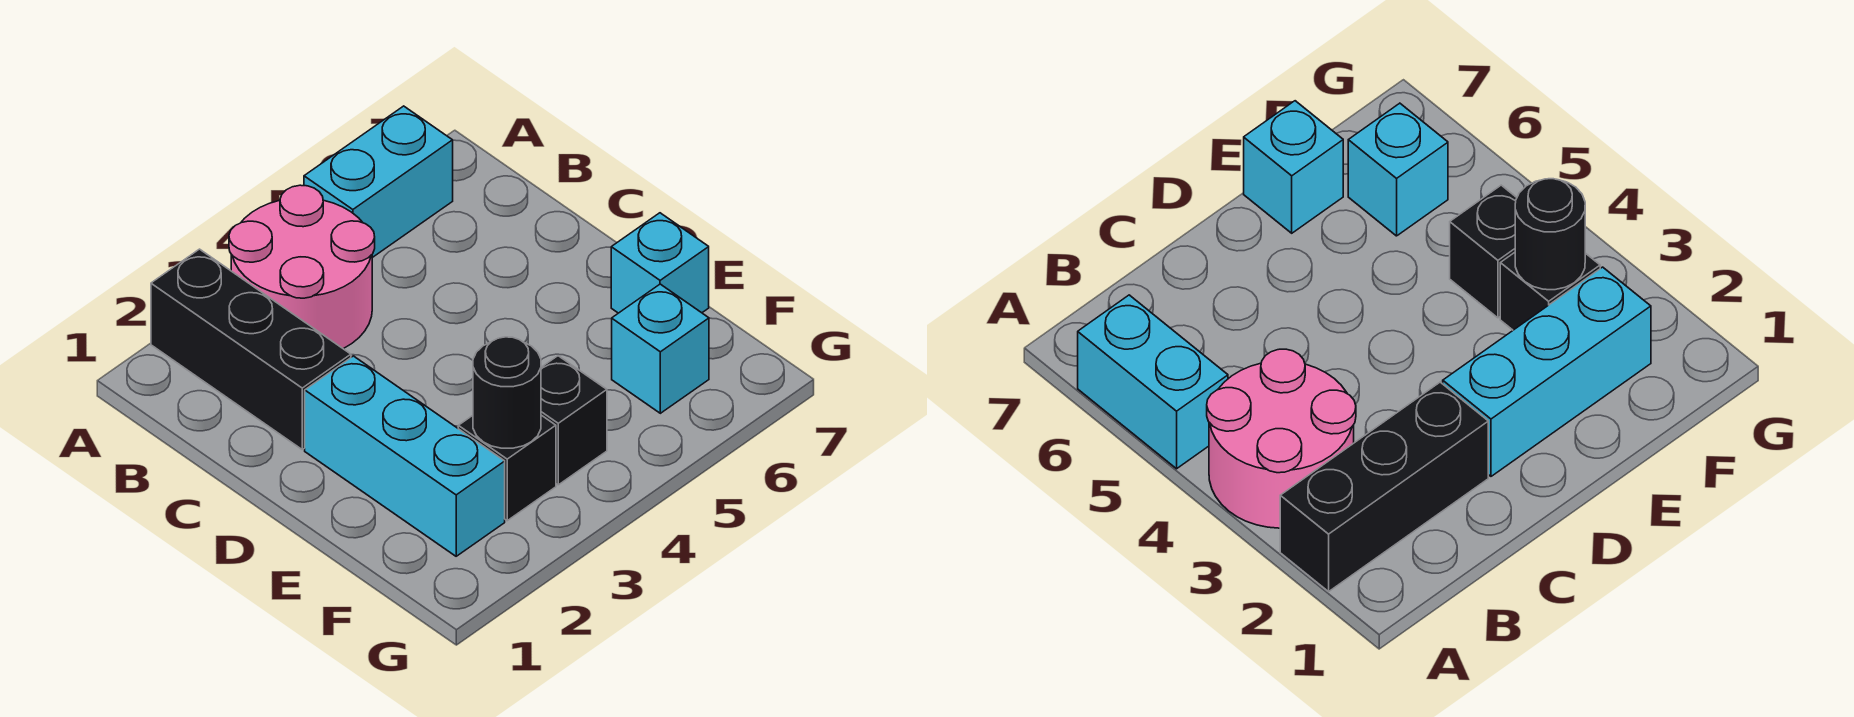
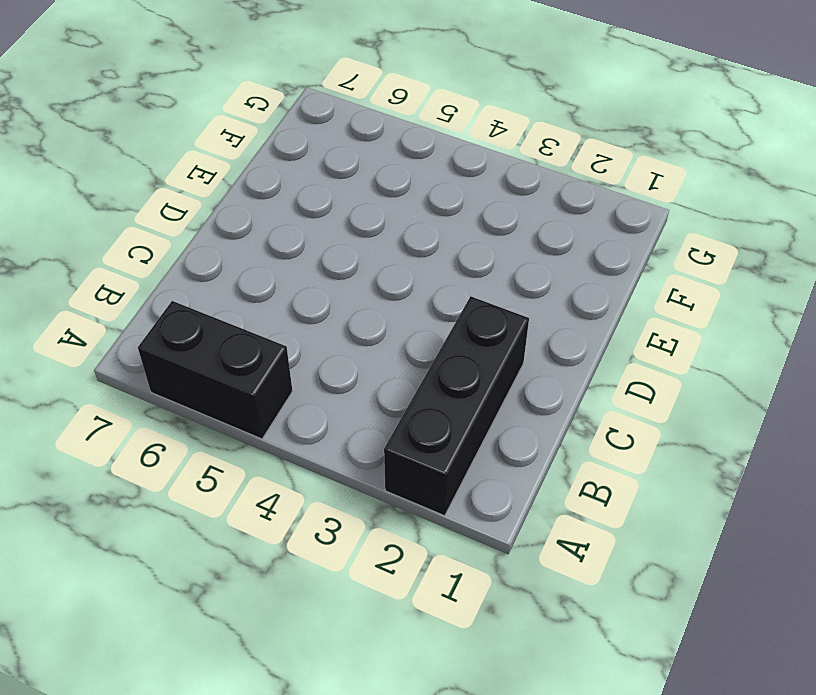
black brick A5:A6 level 1 -> cyan brick A5:A6 level 1
none -> pink round brick A3:B4 level 1
none -> cyan brick D2:F2 level 1

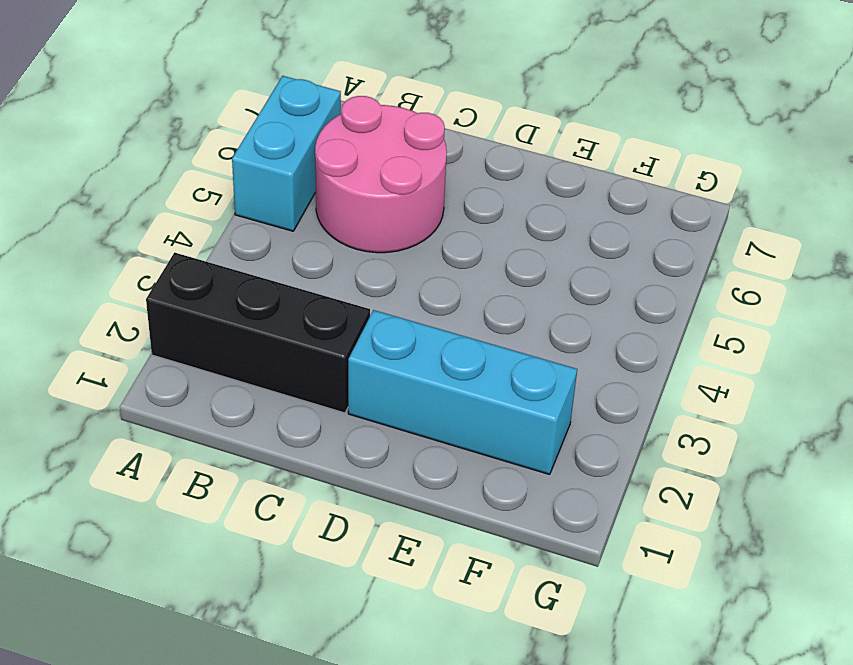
pink round brick B5:C6 level 1 -> pink round brick A3:B4 level 1
none -> cyan brick E7 level 1
none -> black brick F3 level 1

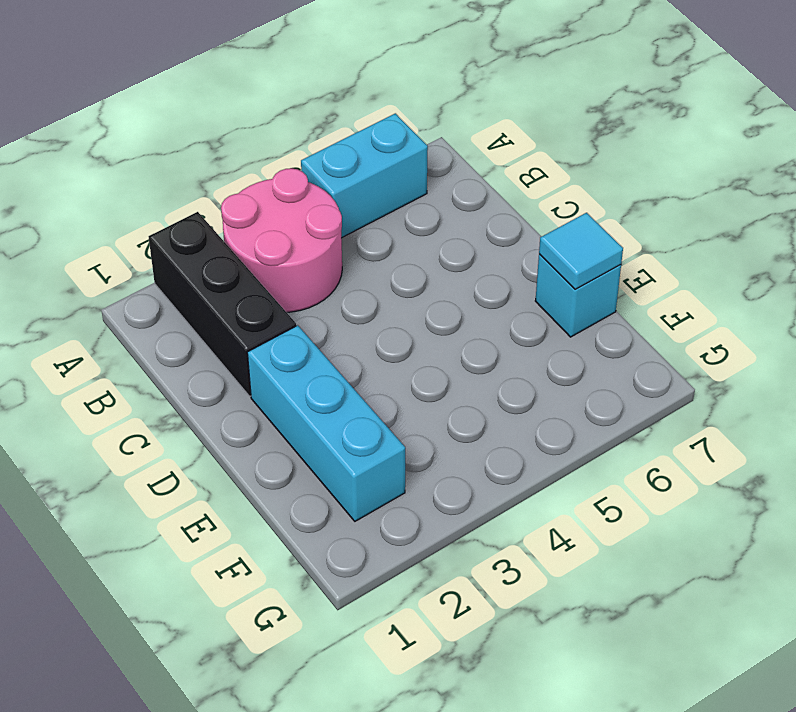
cyan tile E7 level 2 -> none
none -> black brick F3 level 1
none -> black brick F4 level 1

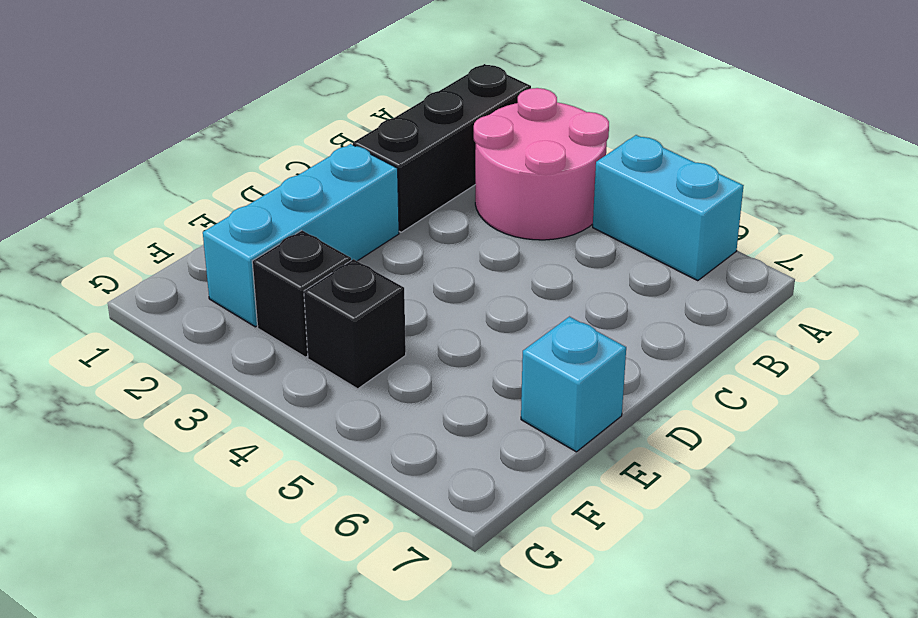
none -> cyan brick F6 level 1
none -> black round brick F3 level 2

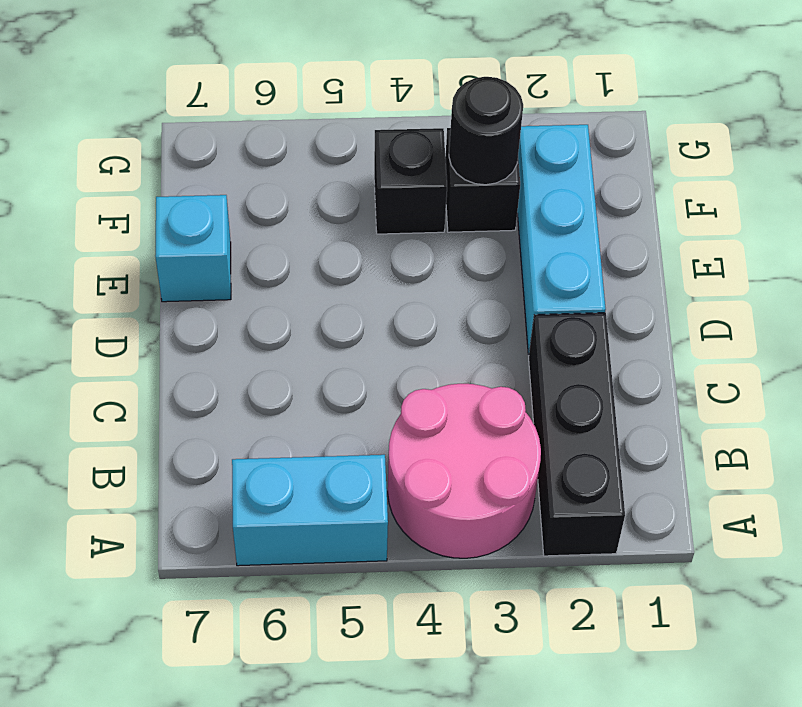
none -> cyan brick F6 level 1

